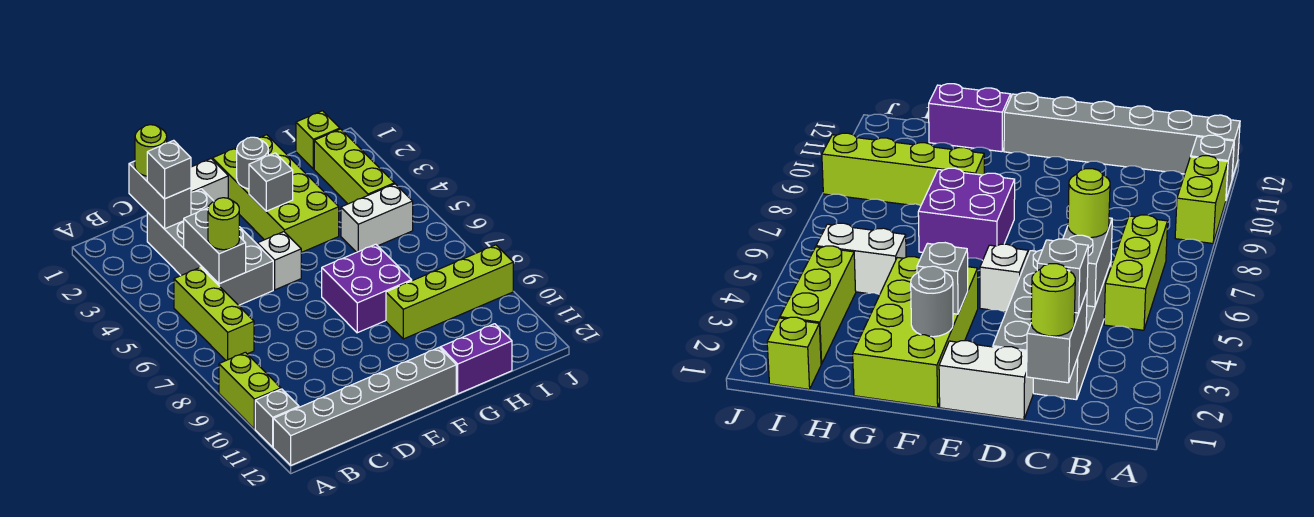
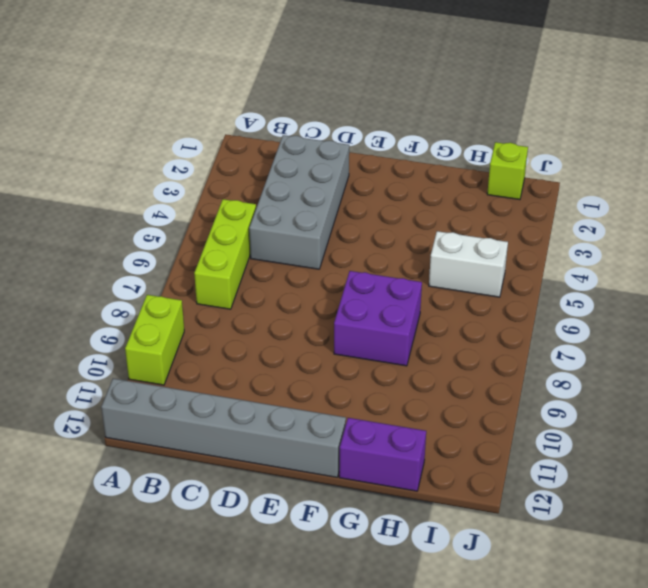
none -> grey brick A11 level 1
none -> white brick D1:E1 level 1
none -> white brick E5 level 1

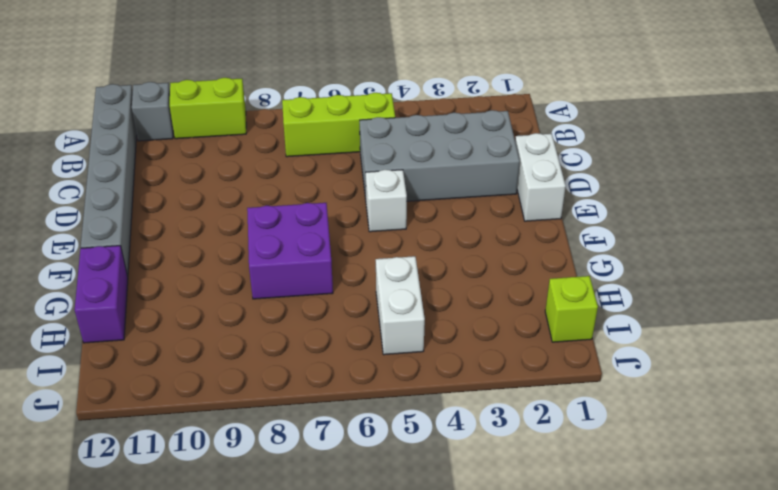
none -> lime brick F1:G4 level 1
none -> lime brick G9:J9 level 1
none -> lime brick I2:I4 level 1

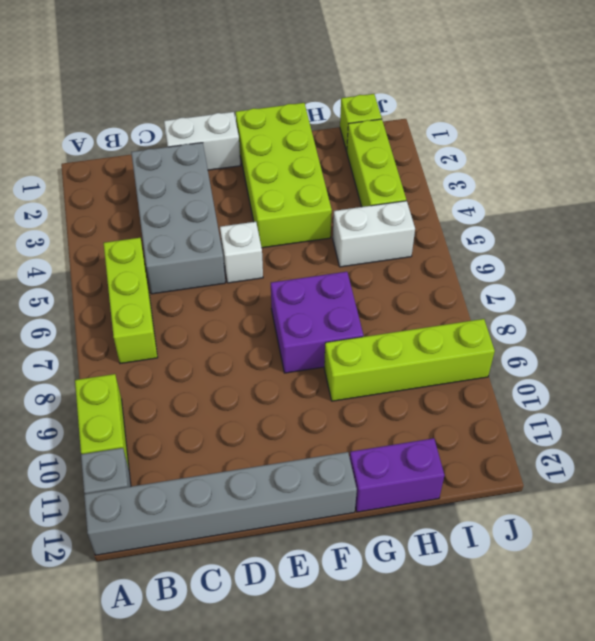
none -> grey brick C1:C2 level 2
none -> grey brick C4:C5 level 2
none -> grey round brick F2 level 2

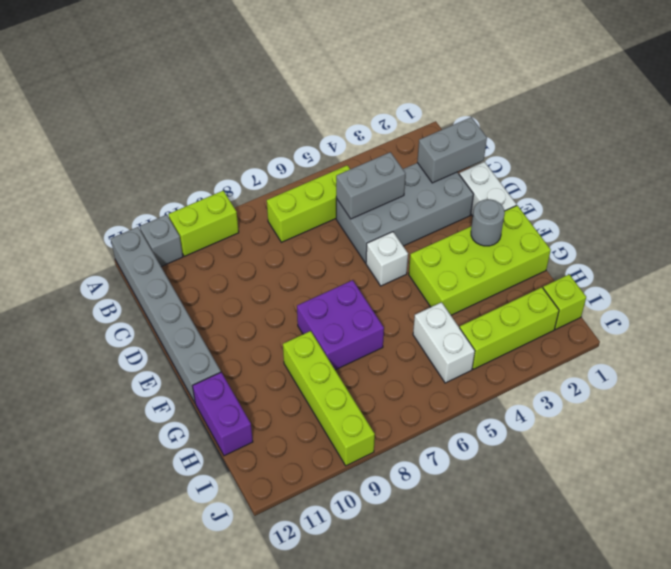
none -> grey brick F3 level 2
none -> lime round brick C1 level 3
none -> grey brick C2 level 3

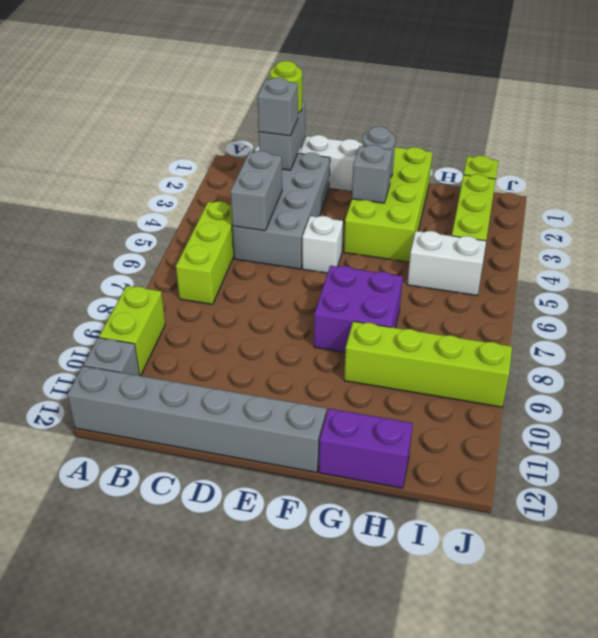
none -> lime round brick C5 level 3

